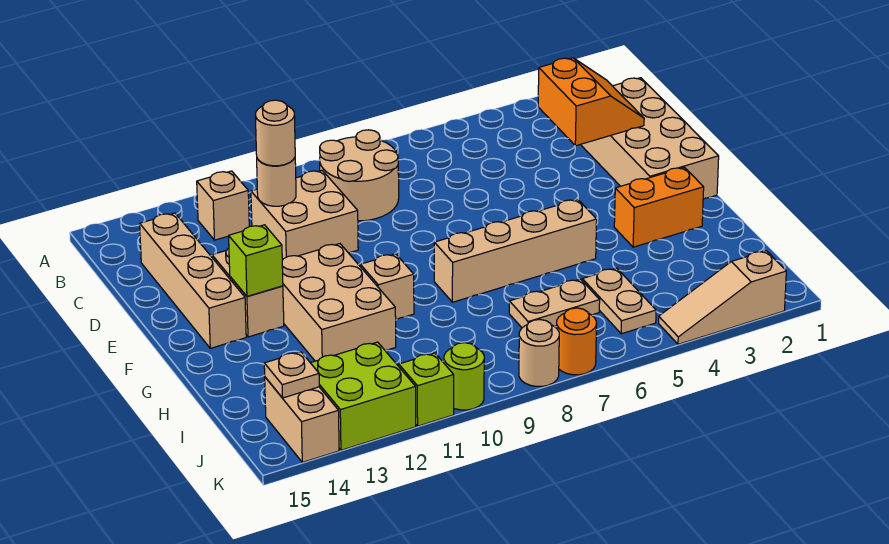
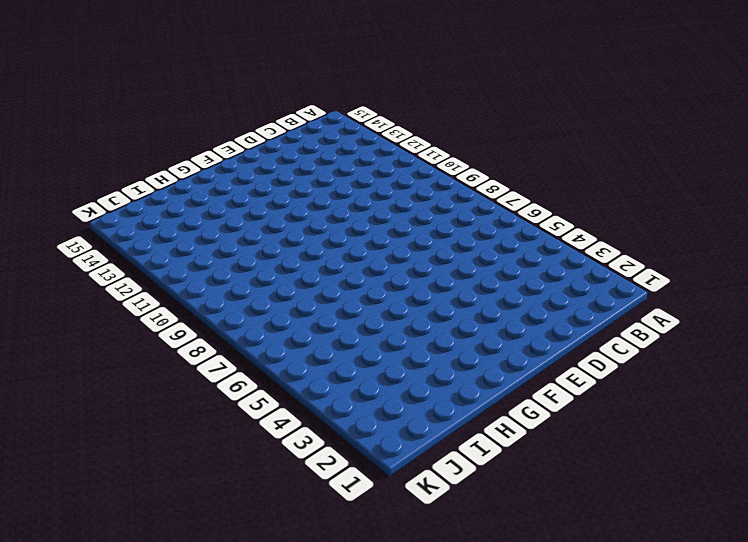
none -> tan round brick B8:C9 level 1
none -> tan brick B12 level 1
none -> tan brick C1:F2 level 1

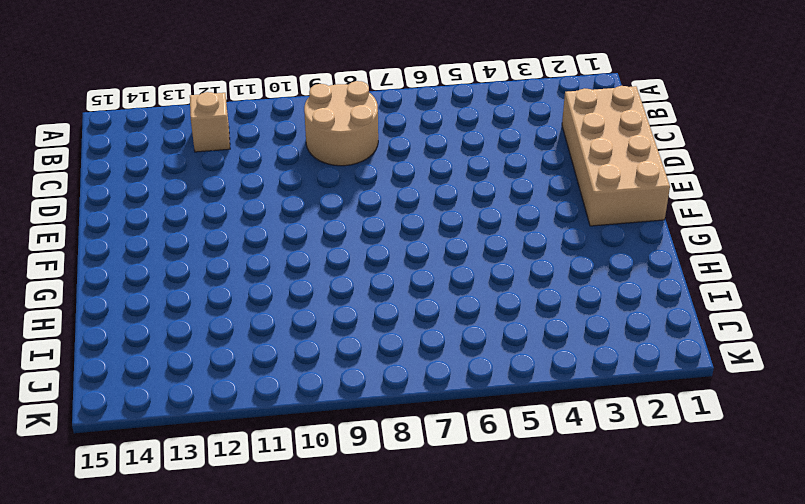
none -> tan brick C10:D11 level 1
none -> tan brick C14:F14 level 1
none -> tan brick E13:F13 level 1

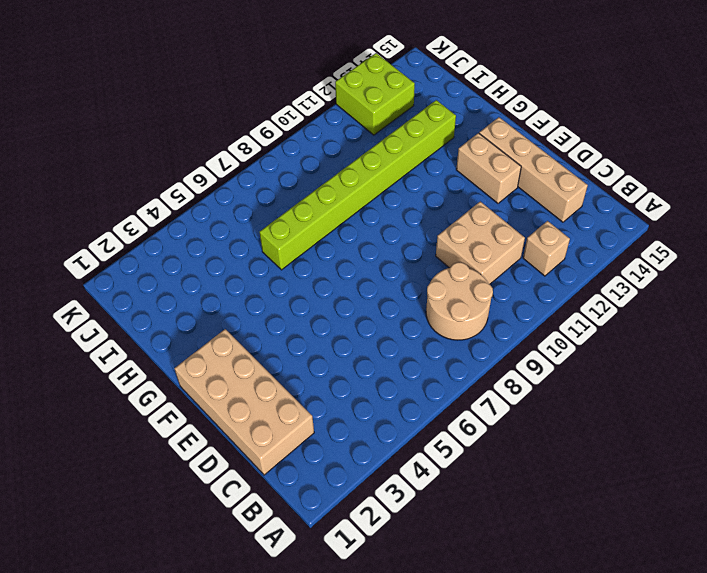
lime brick H6:H13 level 1 -> tan brick F11:H12 level 1
none -> orange brick G2:G3 level 1
none -> tan brick G5:G8 level 1
none -> tan brick G10 level 1

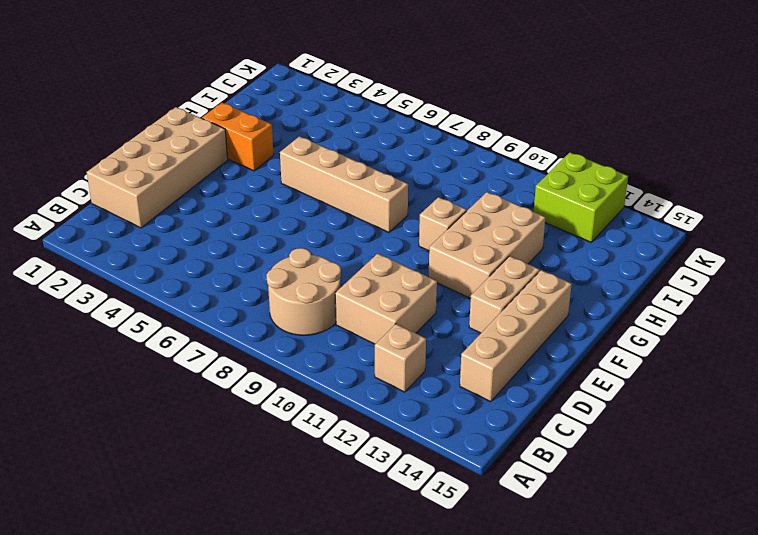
none -> tan plate I5:J5 level 1
none -> tan plate I6:I7 level 1
none -> tan brick J14:K14 level 1

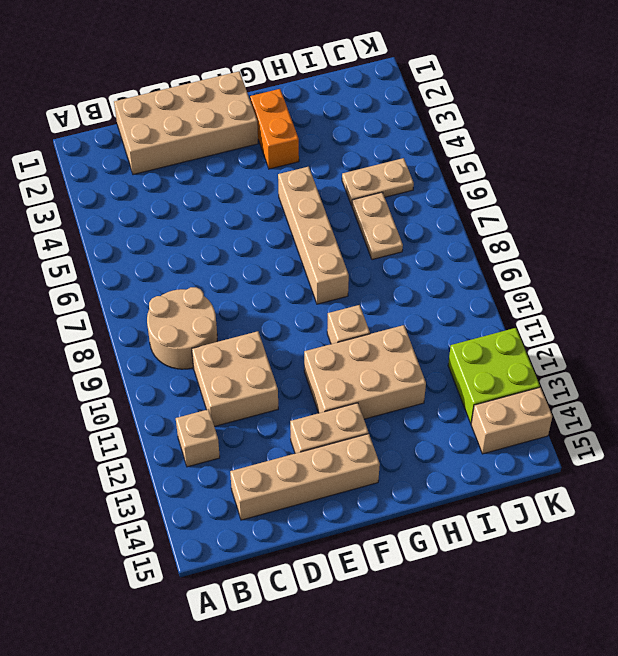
none -> tan slope K2:K4 level 1 top 2
none -> orange round brick K7 level 1
none -> tan round brick K8 level 1

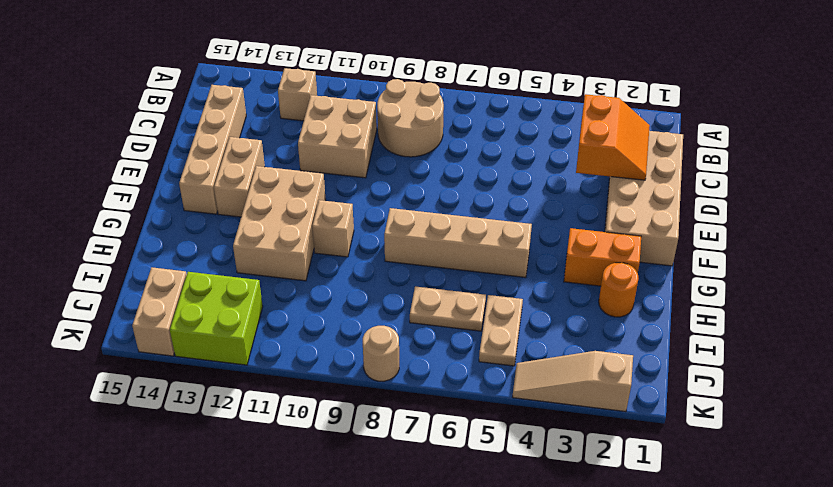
orange round brick H2 level 1 -> orange round brick K7 level 1
none -> lime round brick K10 level 1
none -> lime brick K11 level 1
none -> tan round brick C11 level 2

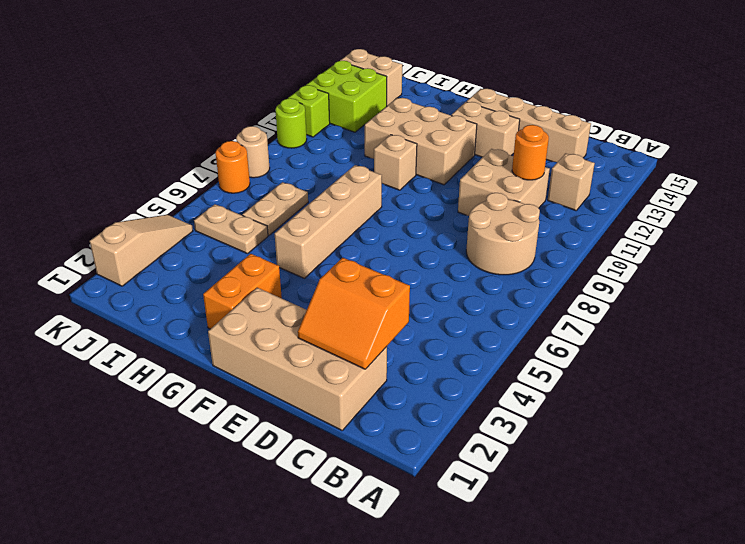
orange round brick C11 level 2 -> tan round brick C11 level 2
none -> lime brick F13 level 2
none -> tan plate J14 level 2
none -> tan round brick C11 level 3

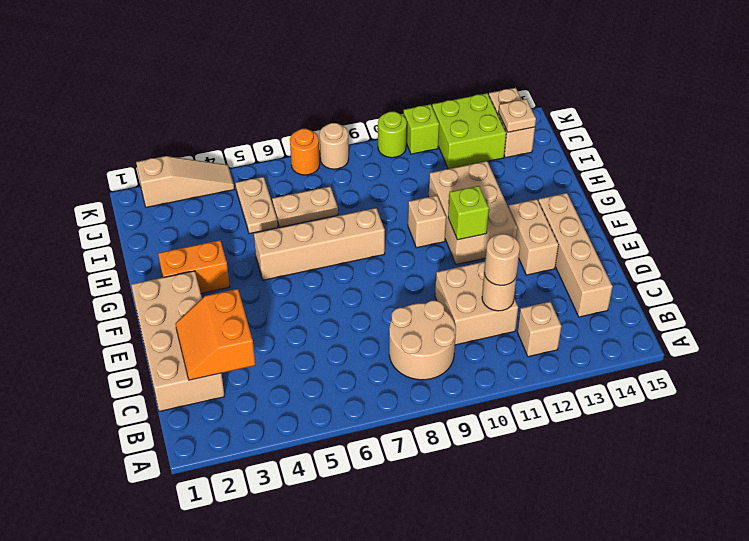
lime brick F11 level 2 -> lime brick F13 level 2

